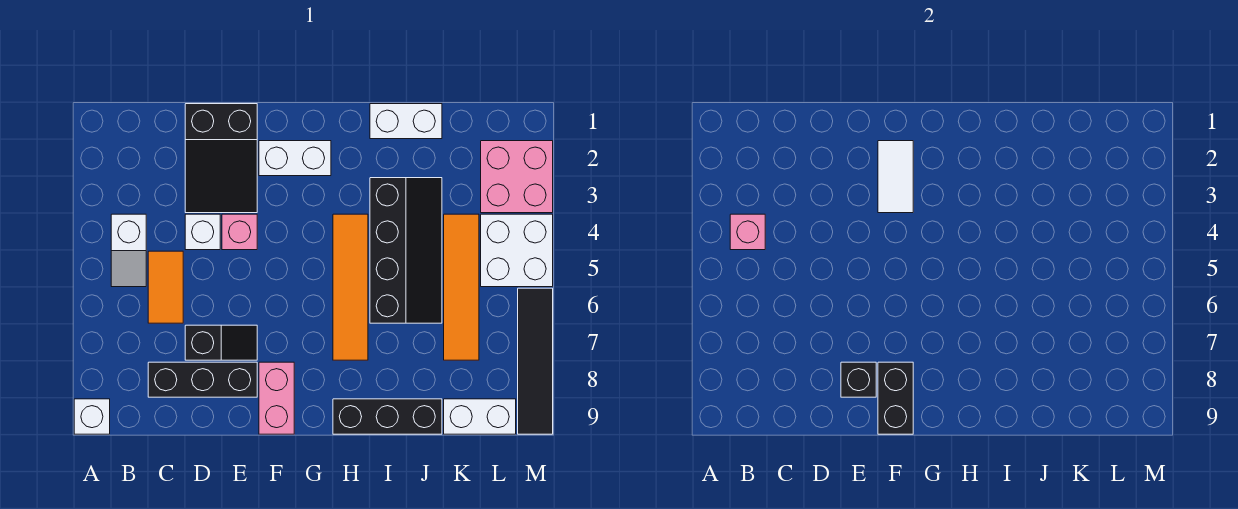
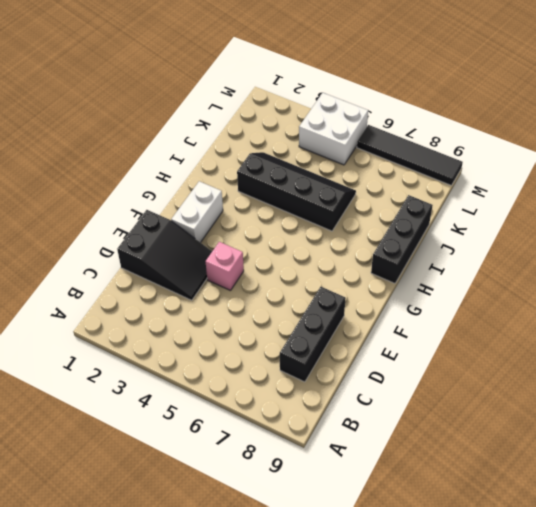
none -> white brick A9 level 1
none -> white slope B4:B5 level 1 top 4
none -> orange tile C5:C6 level 1

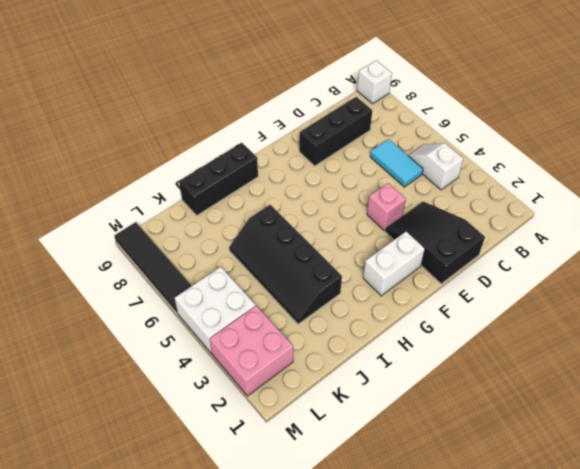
cyan tile C5:C6 level 1 -> orange tile C5:C6 level 1
none -> white brick D4 level 1
none -> black slope D7:E7 level 1 top D
none -> pink brick F8:F9 level 1

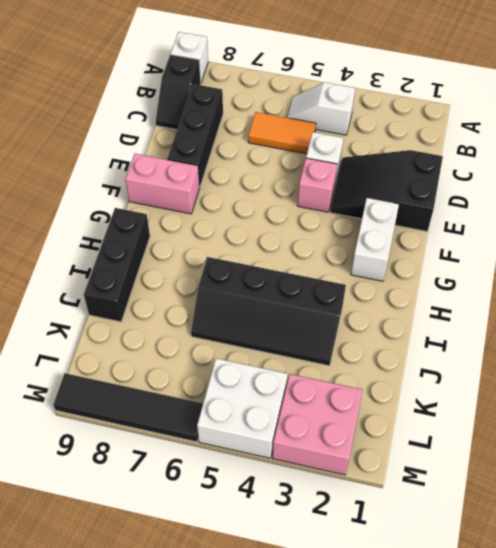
black slope B9:C9 level 1 top B -> black slope D7:E7 level 1 top D
none -> orange tile H4:H7 level 1
none -> white brick I1:J1 level 1
none -> orange tile K4:K7 level 1

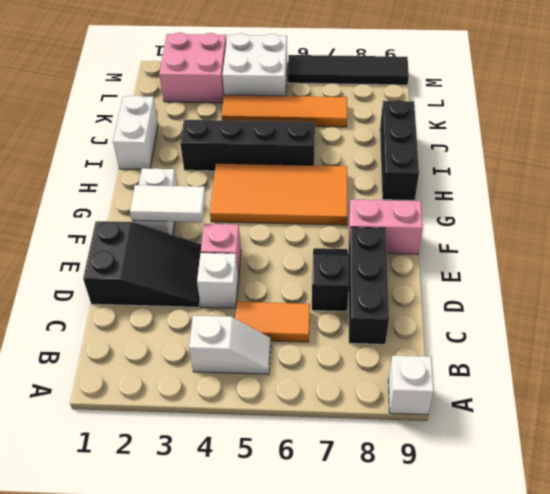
orange tile G4:H7 level 1 -> orange tile H4:H7 level 1
none -> white brick K9:L9 level 1
none -> pink brick B4 level 2
none -> black brick E8 level 2

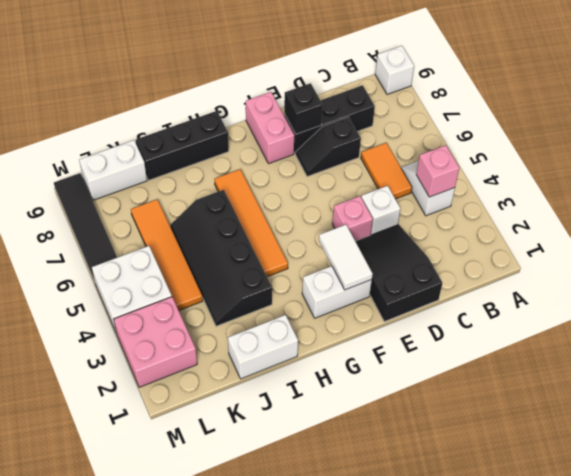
none -> black brick F8:F9 level 2

